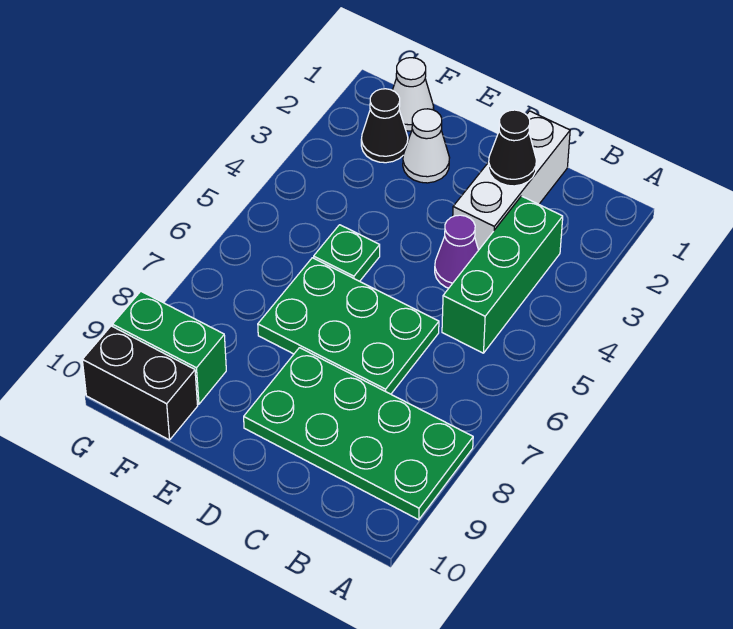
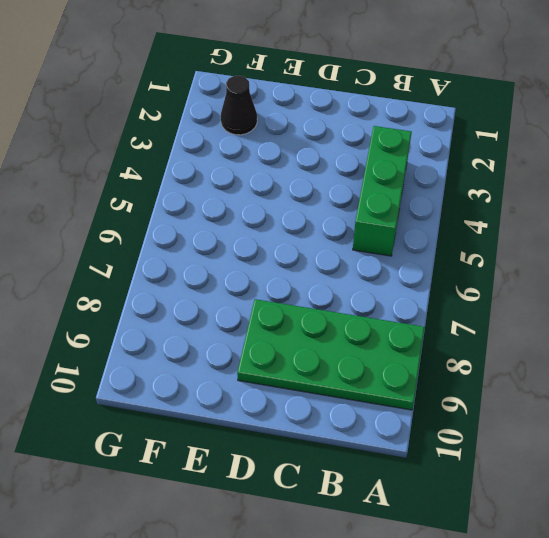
none -> white brick C1:C3 level 1
none -> purple cone C4 level 1
none -> green plate C6:E7 level 1

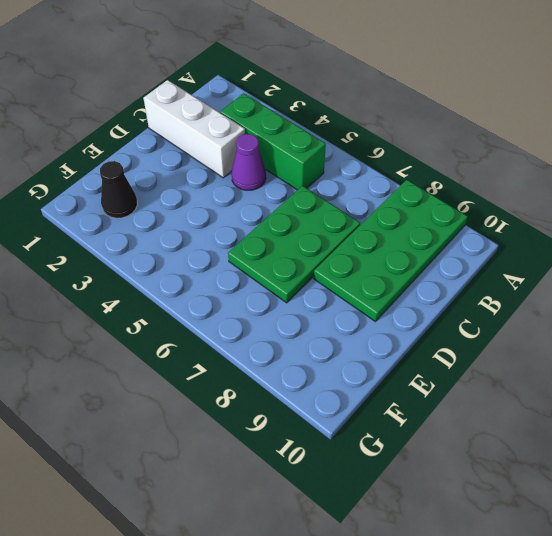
none -> white cone E2 level 1
none -> green plate E5 level 1
none -> white cone F1 level 1

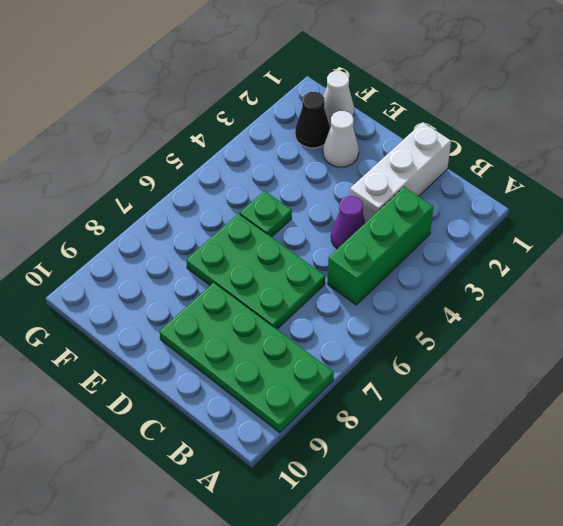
none -> green brick F9:G9 level 1
none -> black brick F10:G10 level 1
none -> black cone C2 level 2

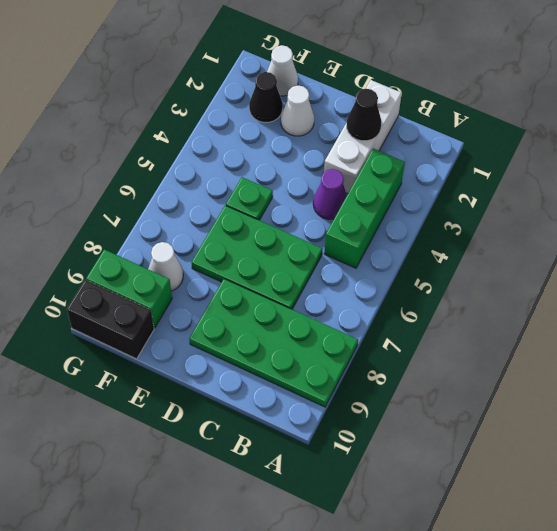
white cone F8 level 1 -> none

